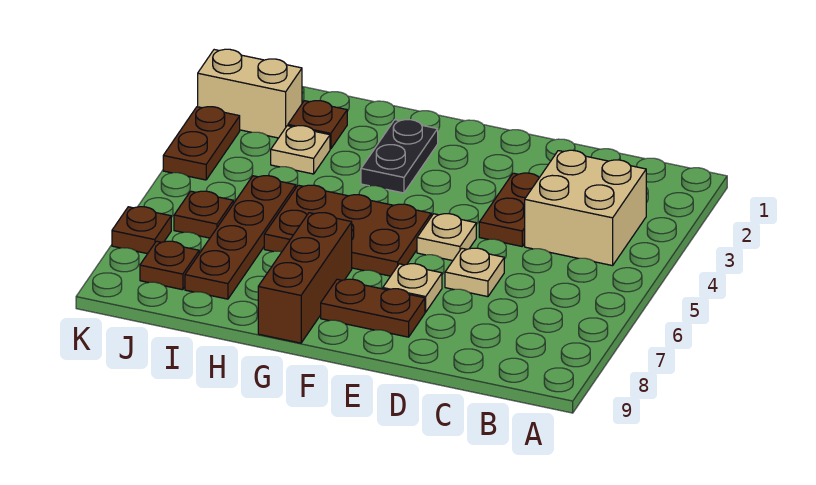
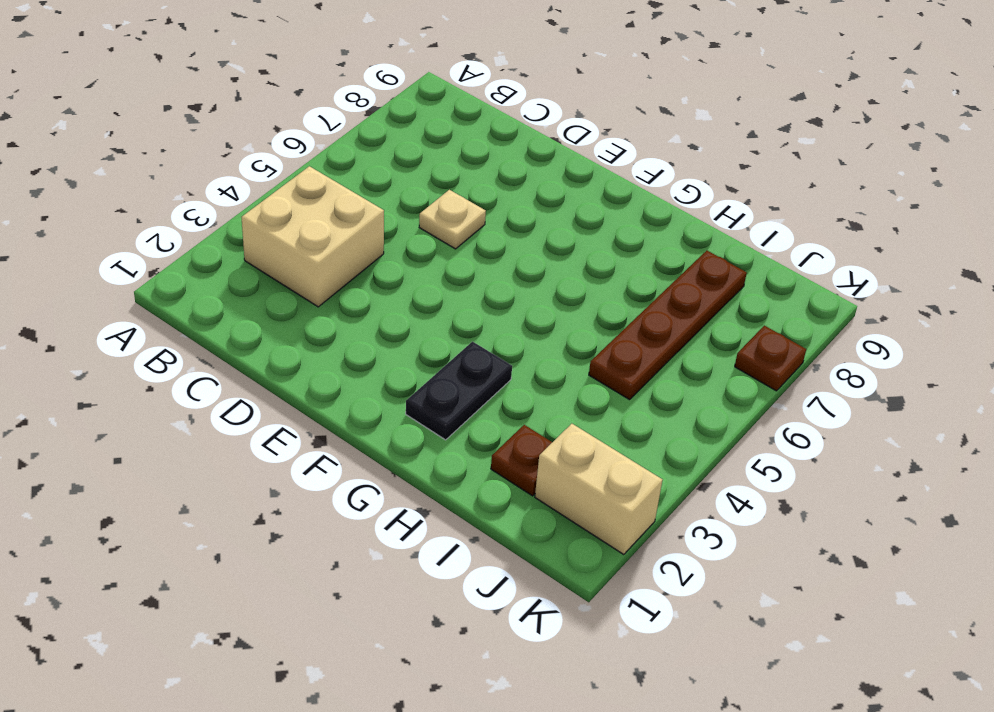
none -> brown plate D3:D4 level 1
none -> tan plate E5 level 1
none -> tan plate E7 level 1

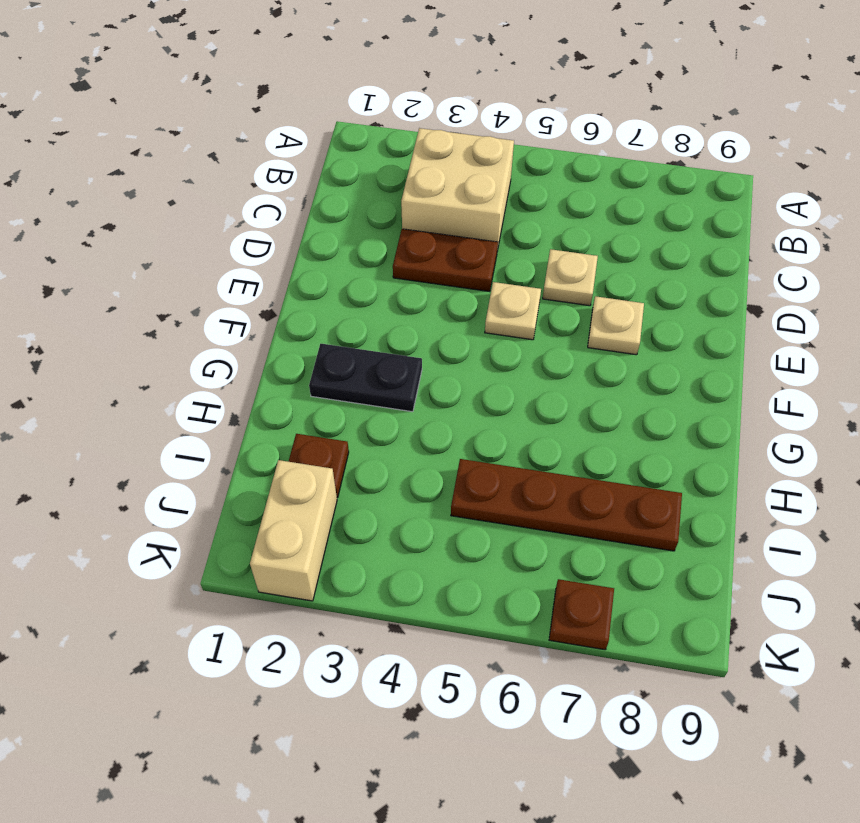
none -> brown plate E8:F8 level 1
none -> brown plate F5:H6 level 1
none -> brown brick G7:G9 level 1

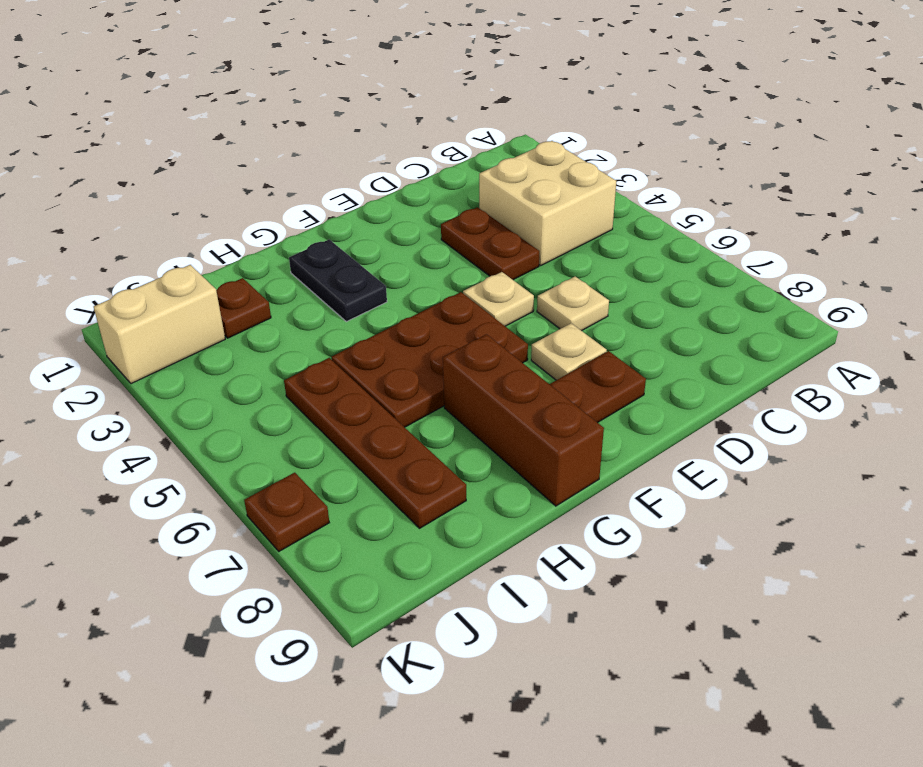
none -> tan plate I3 level 1
none -> brown plate J6 level 1
none -> brown plate J8 level 1

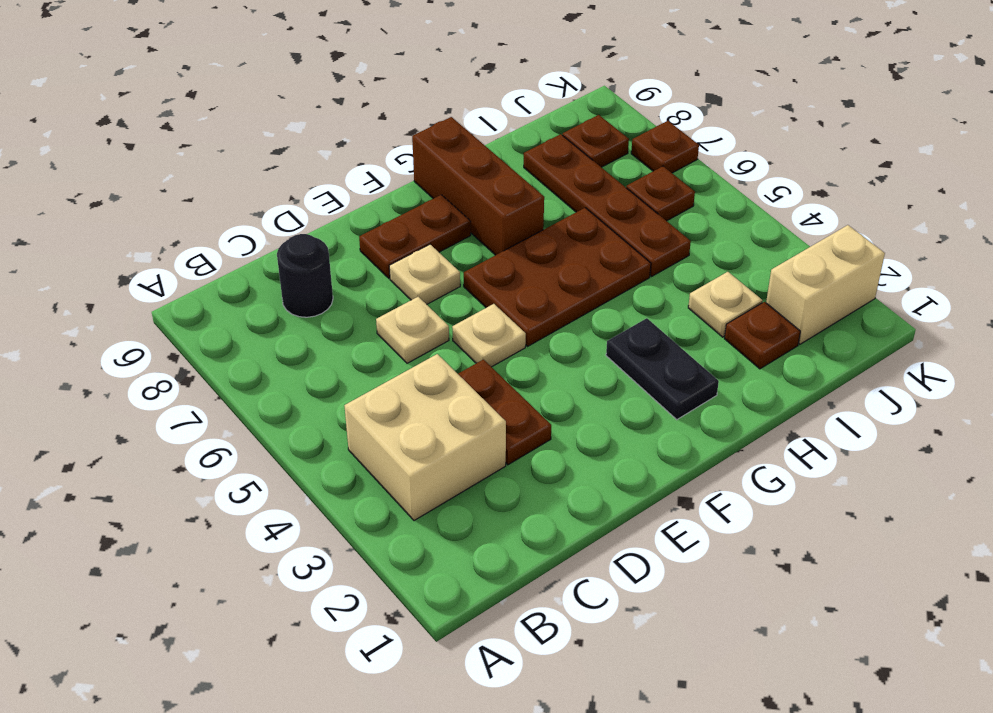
black round brick C8 level 1 -> none
none -> brown plate K3:K4 level 1

